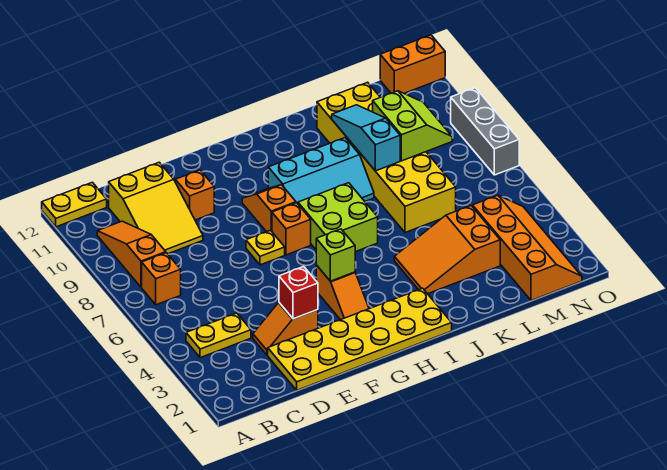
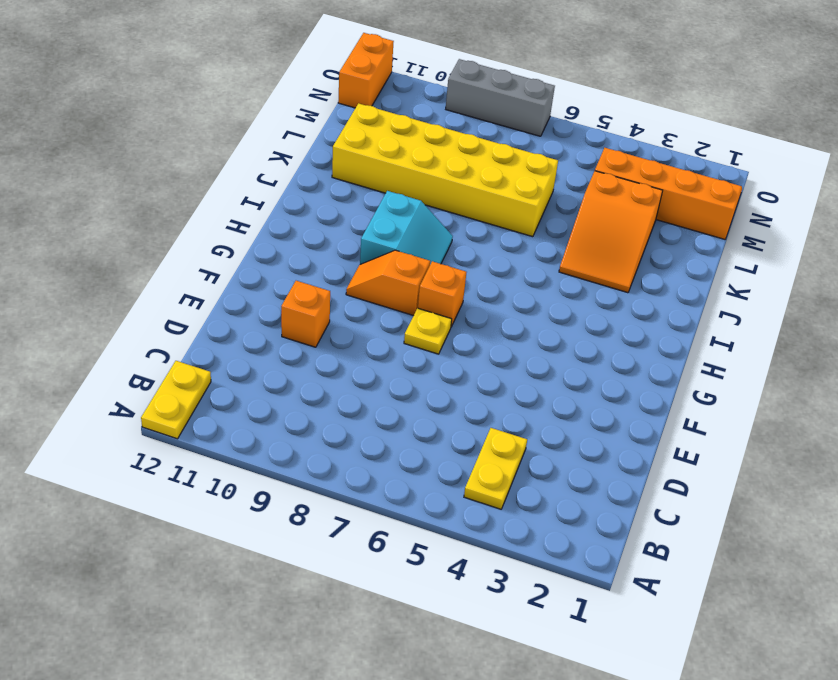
cyan slope H8:I9 level 1 top 9 -> cyan slope H8:J9 level 1 top 9
none -> orange brick B7 level 1
none -> orange slope B8:B10 level 1 top 8
none -> yellow slope C9:D11 level 1 top 11

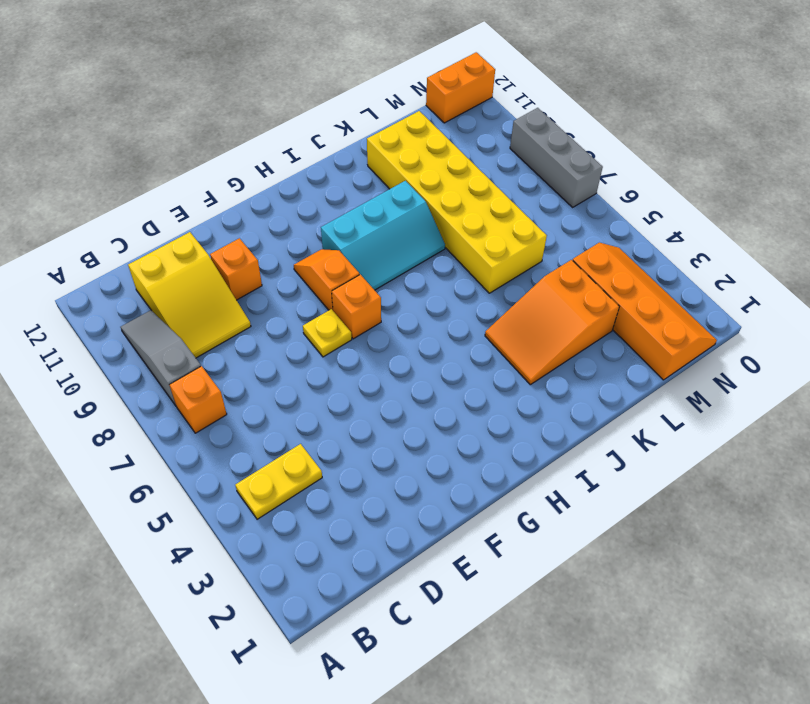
grey slope B8:B10 level 1 top 8 -> orange slope B8:B10 level 1 top 8
none -> yellow plate A12:B12 level 1
none -> yellow plate D1:I2 level 1
none -> orange slope D3:E3 level 1 top E

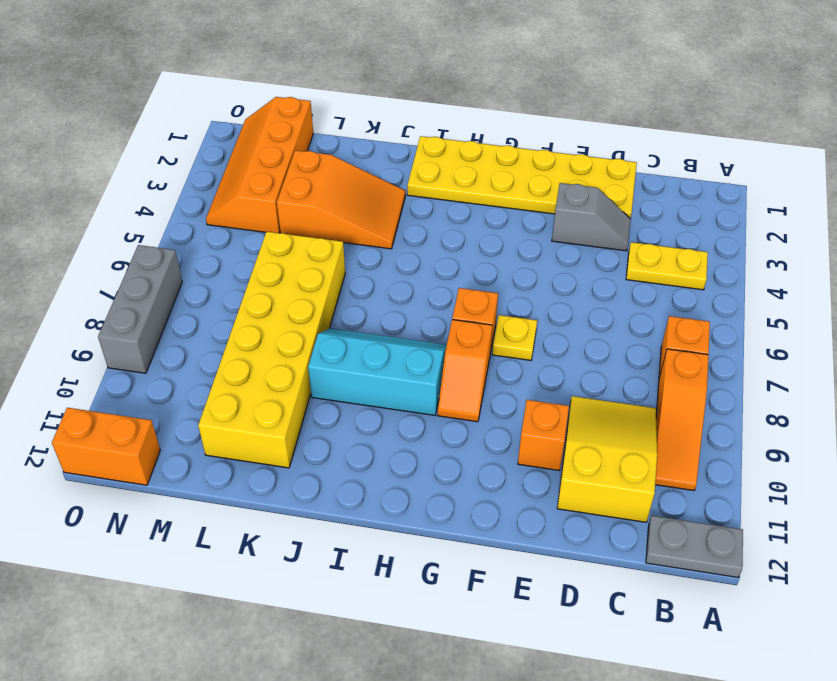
grey plate A12:B12 level 1 -> yellow plate A12:B12 level 1
grey slope D3:E3 level 1 top E -> orange slope D3:E3 level 1 top E
none -> orange slope G3:G4 level 1 top 4
none -> lime brick H6:I7 level 1
none -> red brick E3 level 2

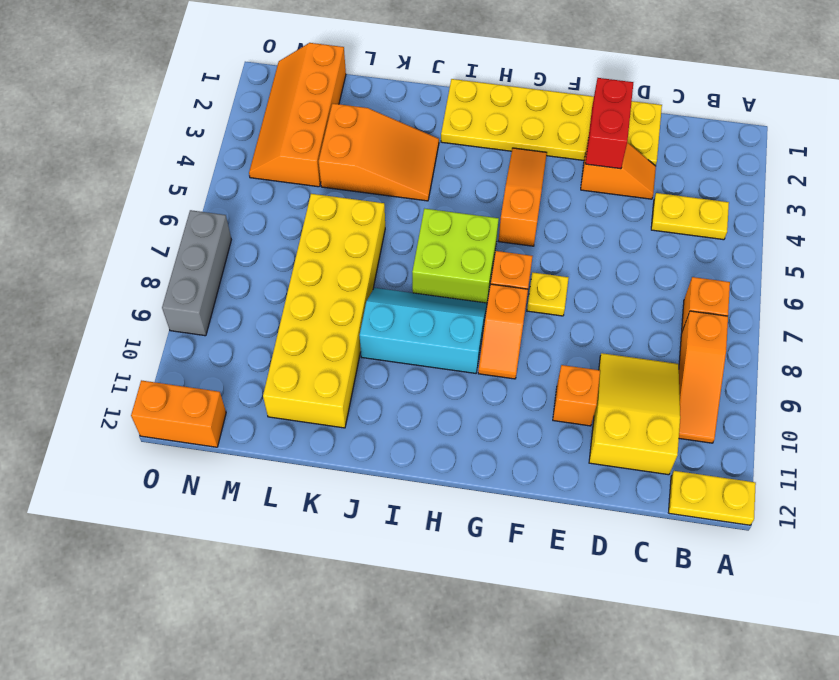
red brick E2:E3 level 2 -> red brick E3 level 2
orange slope G3:G5 level 1 top 5 -> orange slope G3:G4 level 1 top 4
none -> lime brick G4 level 2
none -> cyan slope K8:K10 level 2 top 8
none -> lime slope L8:M9 level 2 top L

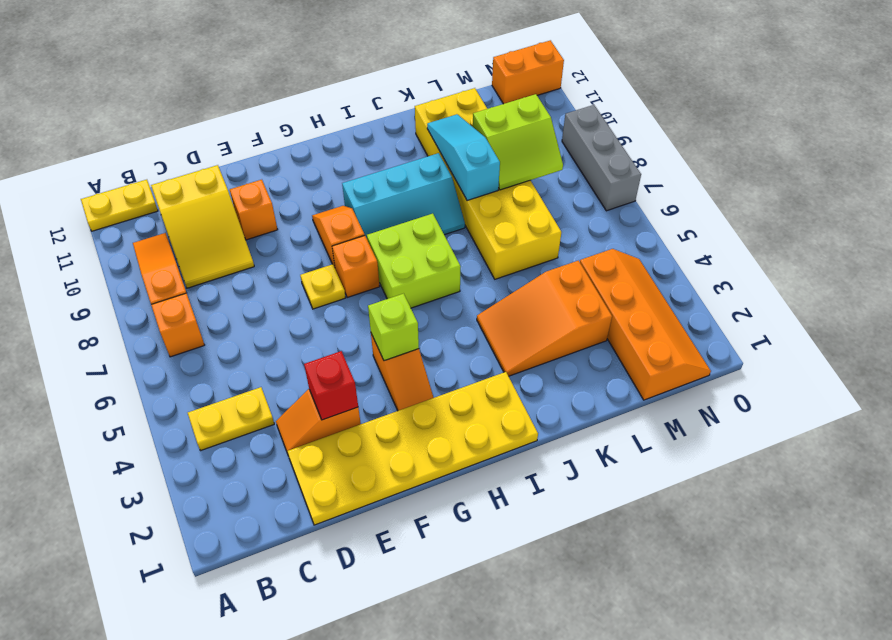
lime slope L8:M9 level 2 top 9 -> lime slope L8:M9 level 2 top L

